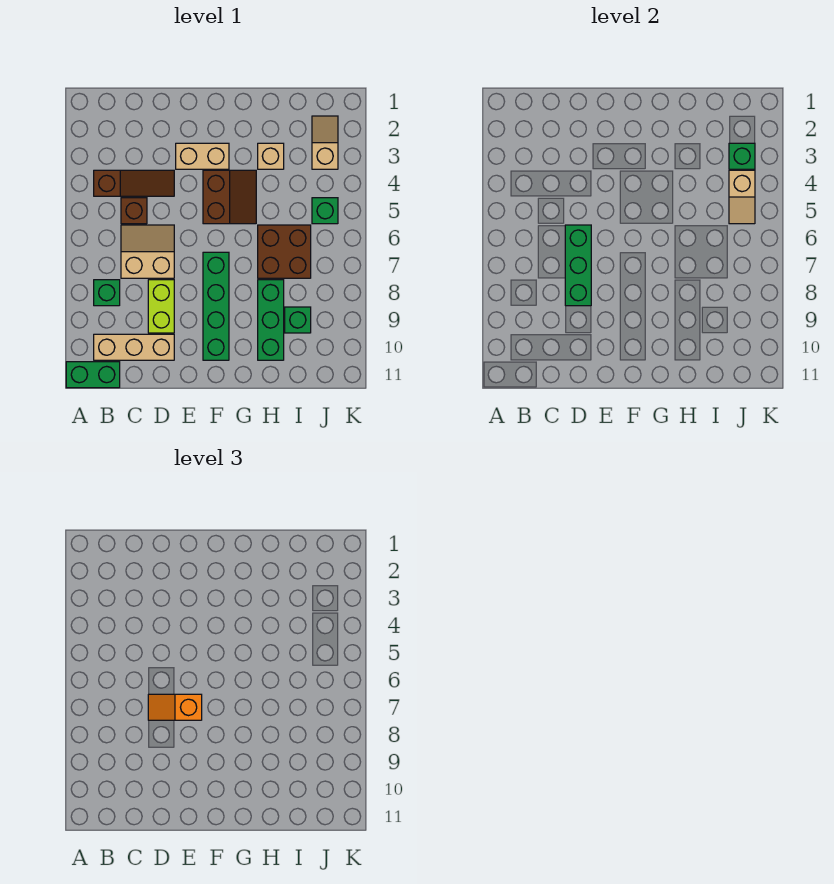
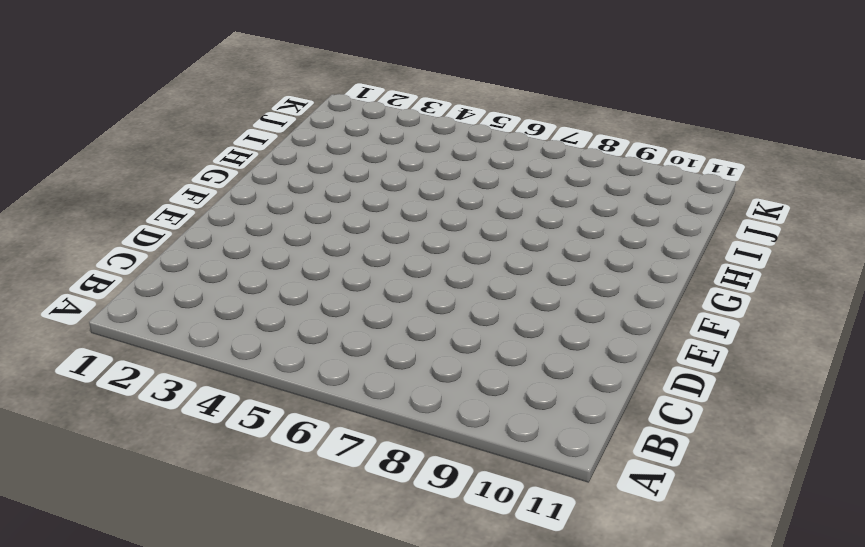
none -> green brick A11:B11 level 1
none -> brown slope B4:D4 level 1 top B
none -> green brick B8 level 1

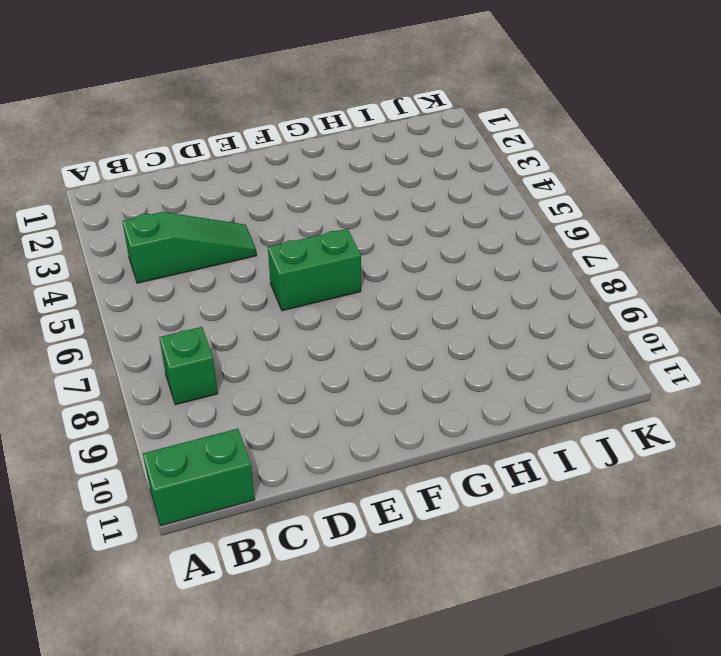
green slope B4:D4 level 1 top B -> brown slope B4:D4 level 1 top B
green brick E6:F6 level 1 -> none
none -> tan brick B10:D10 level 1
none -> brown brick C5 level 1
none -> tan slope C6:D7 level 1 top 7

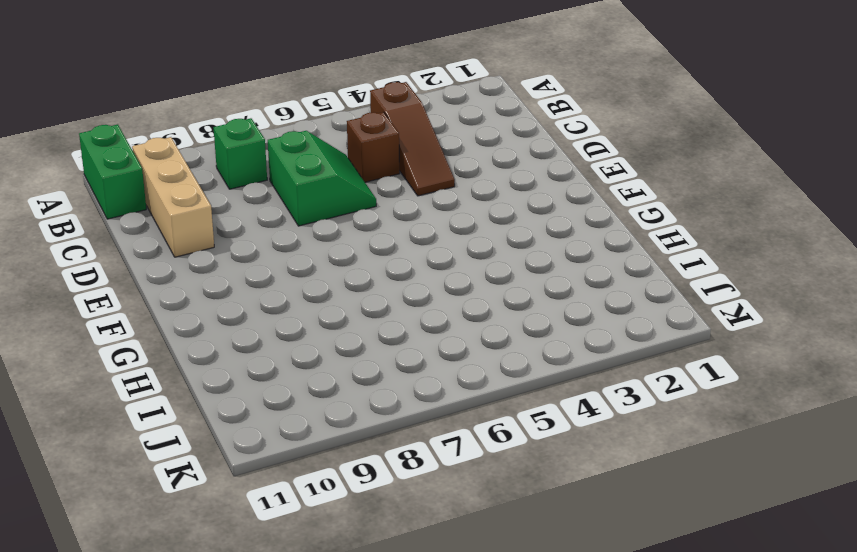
green slope C6:D7 level 1 top 7 -> tan slope C6:D7 level 1 top 7
none -> lime brick D8:D9 level 1
none -> tan brick E3:F3 level 1
none -> brown slope F4:G5 level 1 top F

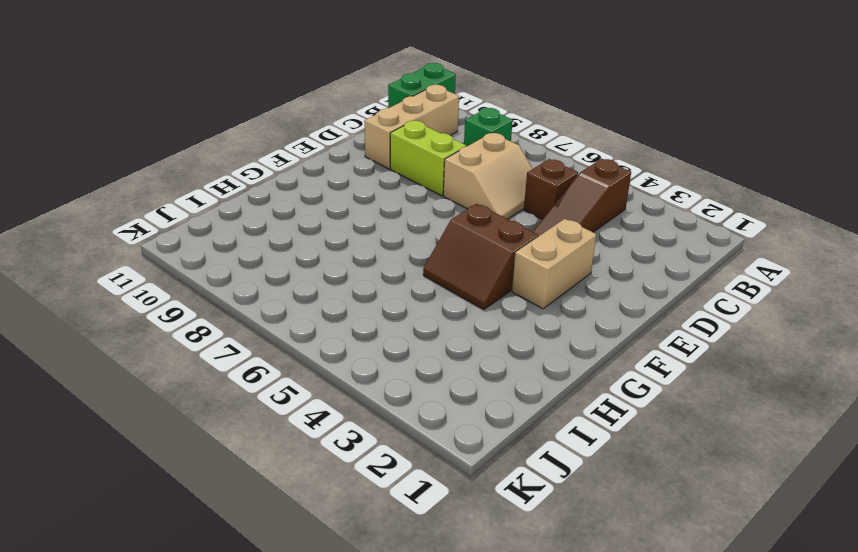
none -> green brick F7:F10 level 1
none -> tan brick H3 level 1
none -> brown brick H6:I7 level 1

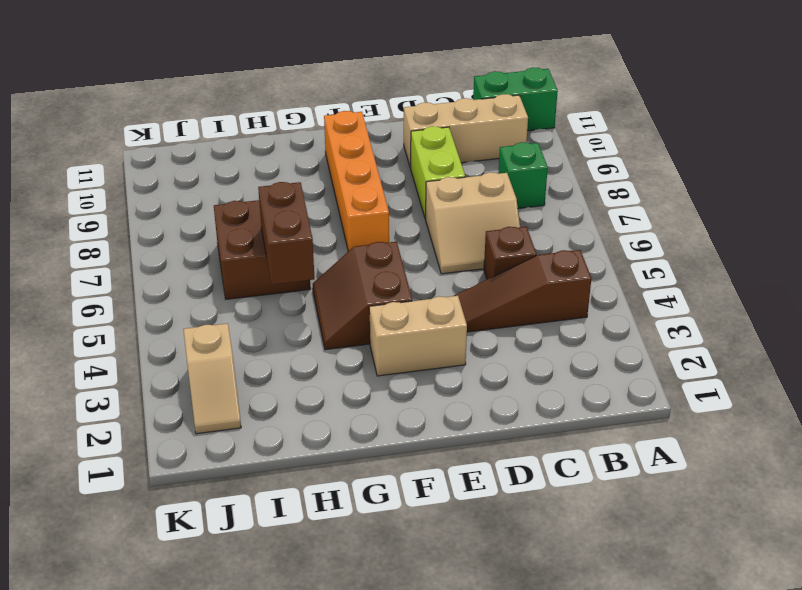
orange brick F7:F10 level 1 -> green brick F7:F10 level 1
brown brick H5:H6 level 2 -> none
none -> tan brick H3 level 1
none -> green brick H8:H10 level 1
none -> green brick I9 level 1

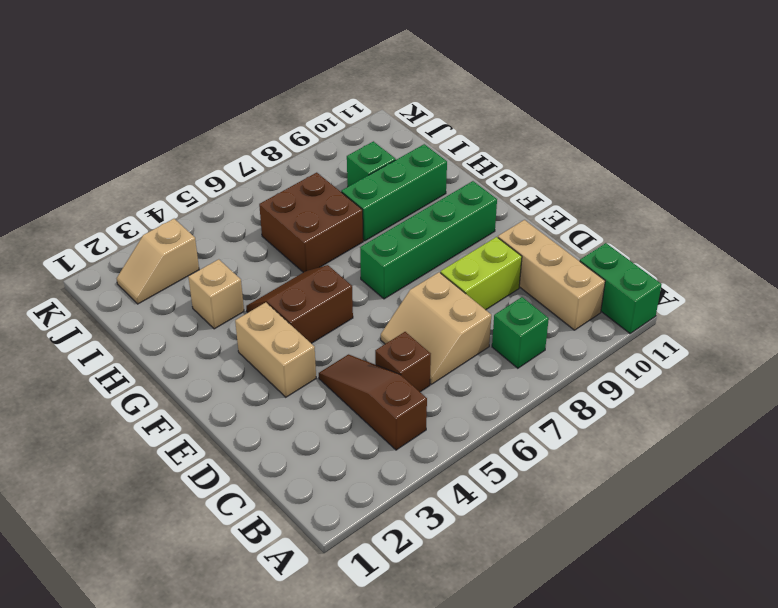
none -> green brick J5 level 1
none -> green brick D6:D8 level 2
none -> green brick J3 level 2

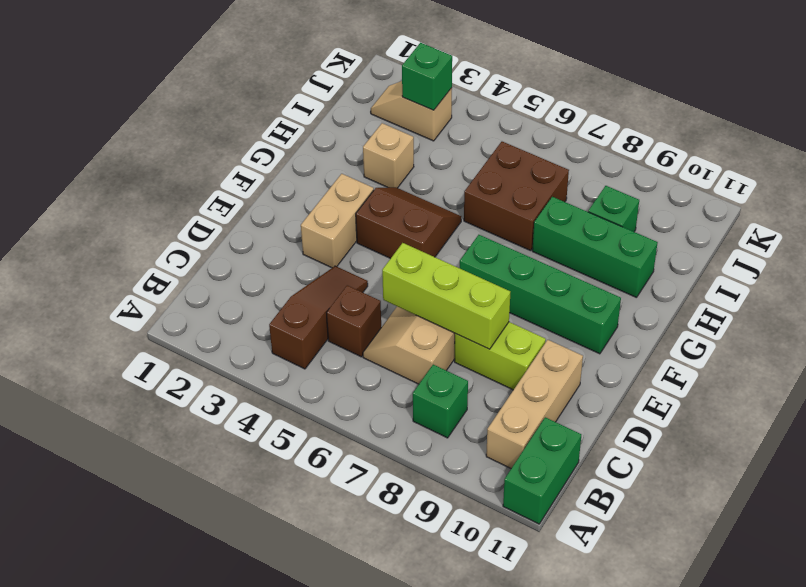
lime brick D6:D8 level 2 -> green brick D6:D8 level 2
none -> green brick J5 level 1
none -> tan slope J4:J5 level 2 top 4
none -> orange slope D7:E7 level 3 top E

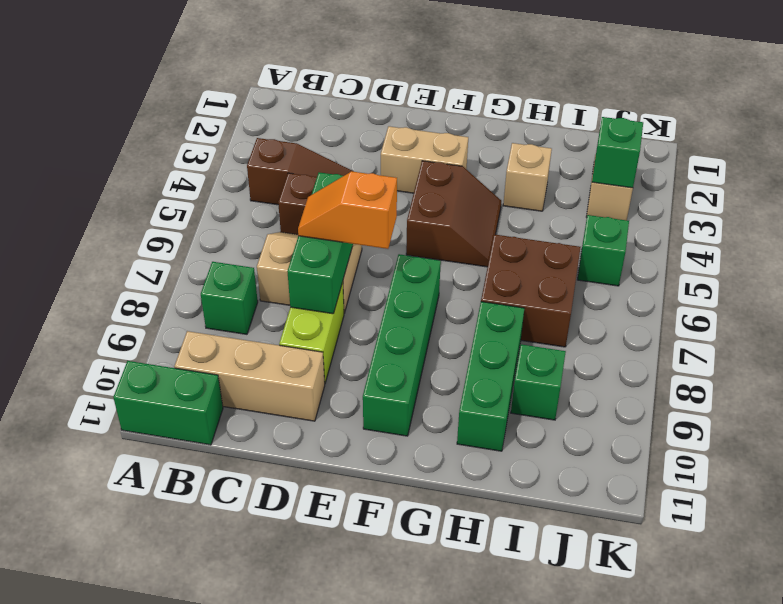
none -> tan slope J4:J5 level 2 top 4

